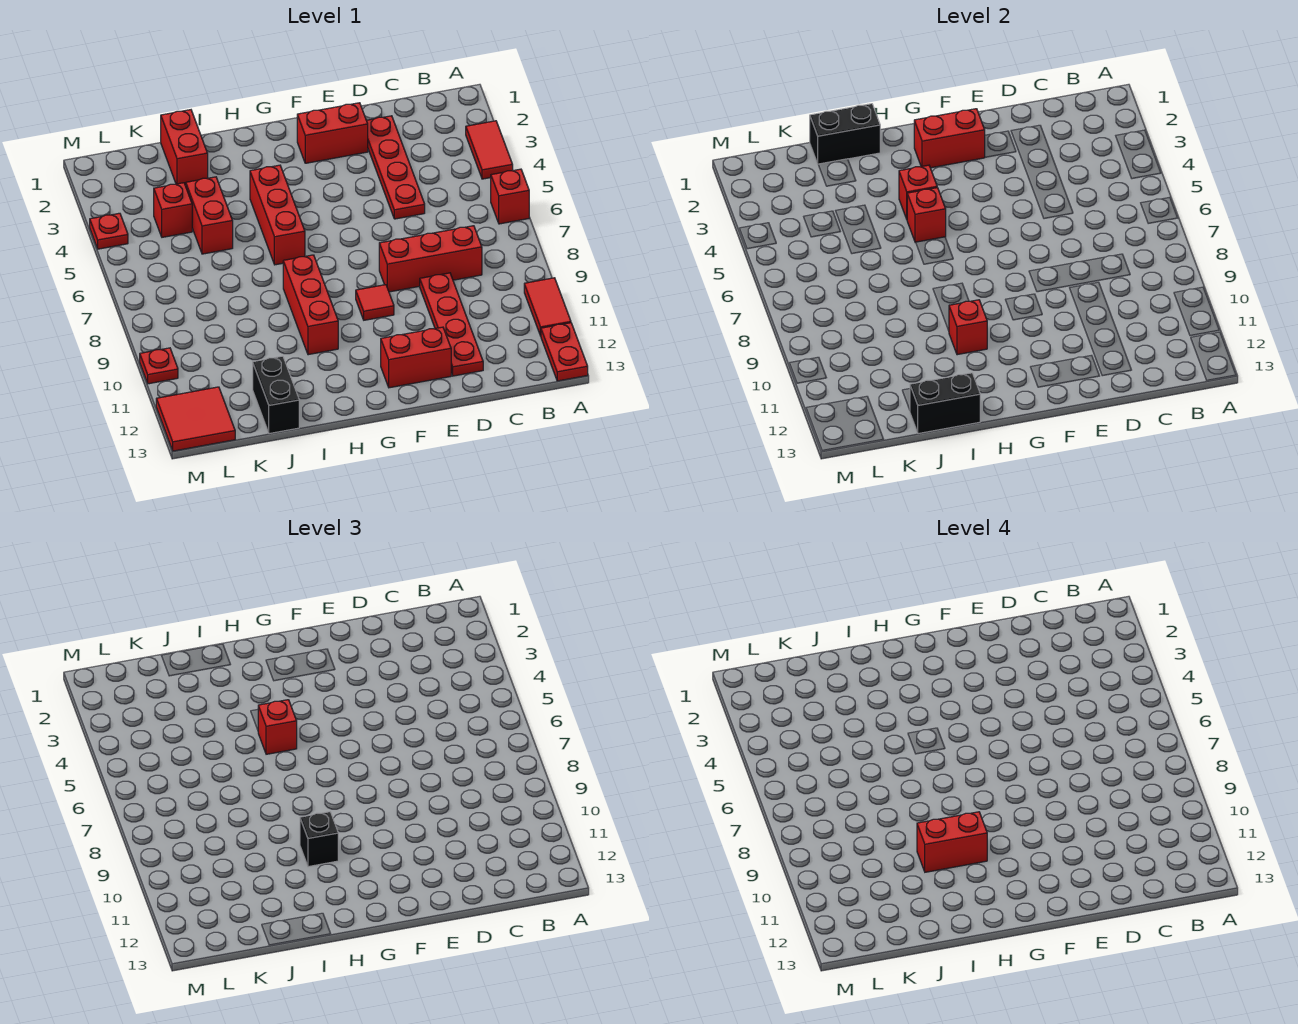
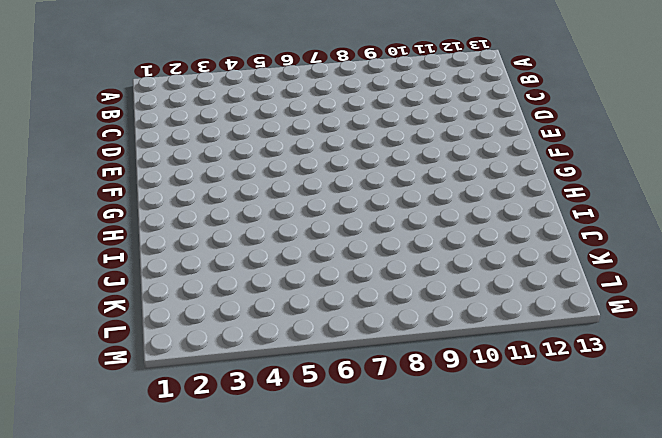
none -> red tile A3:A4 level 1
none -> red brick A6 level 1
none -> red tile A10:A11 level 1

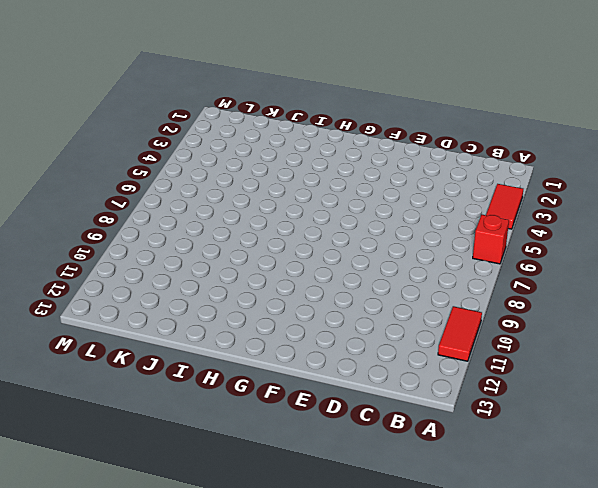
none -> red plate A12:A13 level 1
none -> red brick C8:E8 level 1
none -> red plate D2:D5 level 1

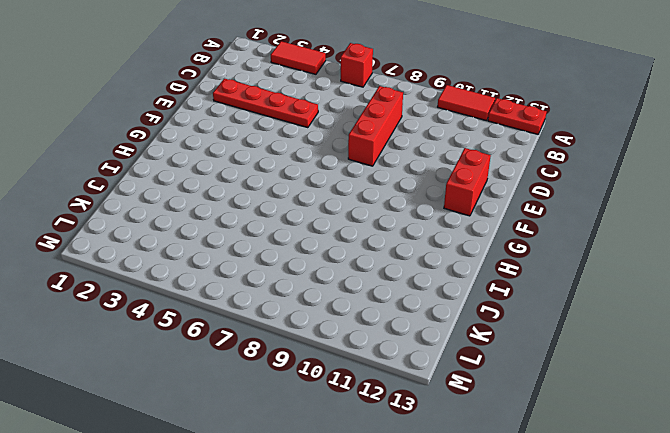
none -> red plate D9:D12 level 1
none -> red brick E2:F2 level 1
none -> red tile F9 level 1

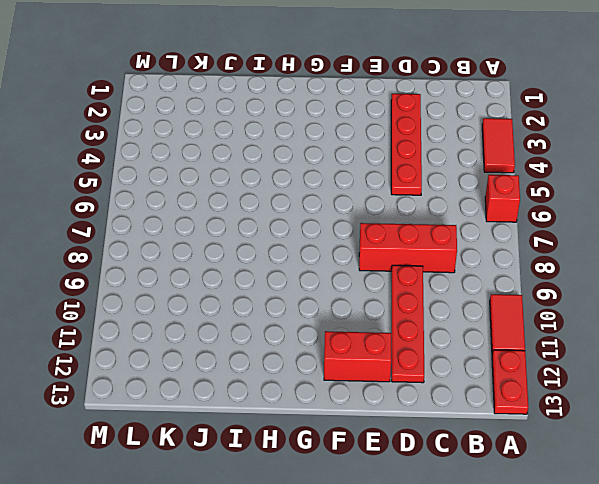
none -> red brick E2:F2 level 1
none -> red tile F9 level 1
none -> red brick H4:H6 level 1

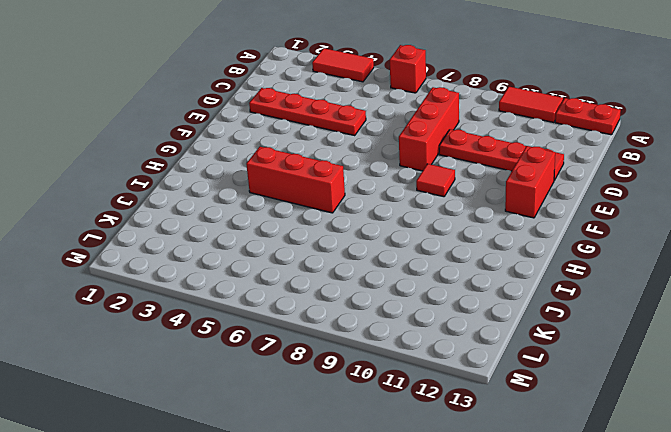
none -> red brick E2:F2 level 1
none -> red brick H8:H10 level 1
none -> red brick J1:J2 level 1

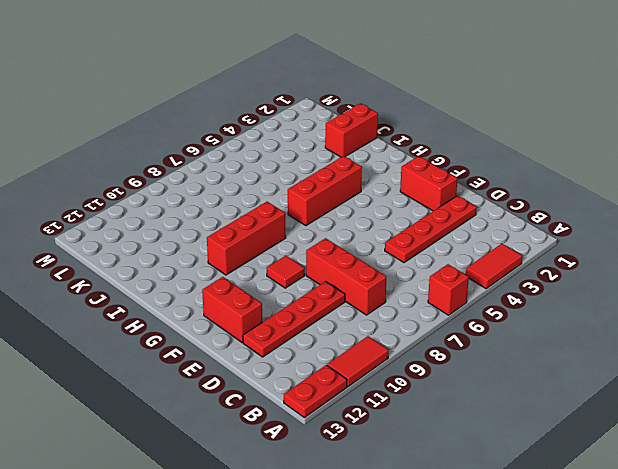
none -> red brick J4:J5 level 1
none -> black brick J12:J13 level 1
none -> red brick K4 level 1

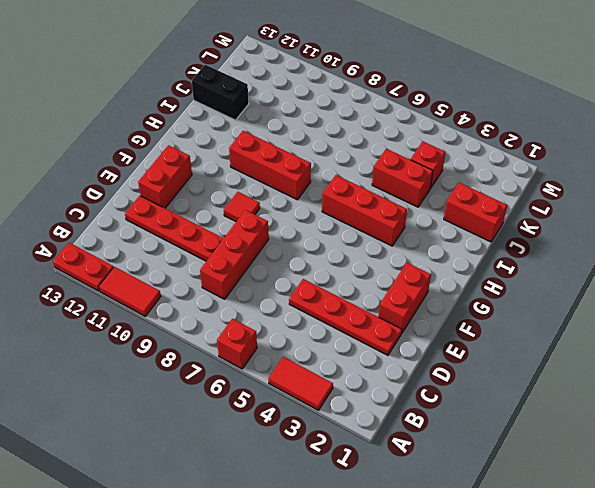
none -> red tile L12:M13 level 1
none -> red plate M4 level 1
none -> red plate M10 level 1

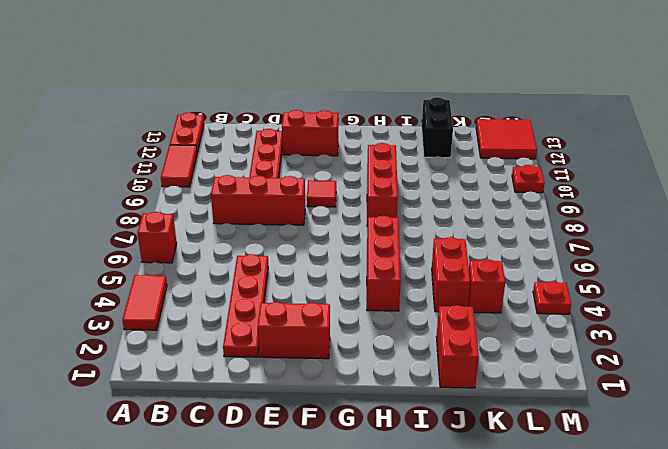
none -> red brick F2:G2 level 2
none -> red brick H4 level 2
none -> red brick H5 level 2

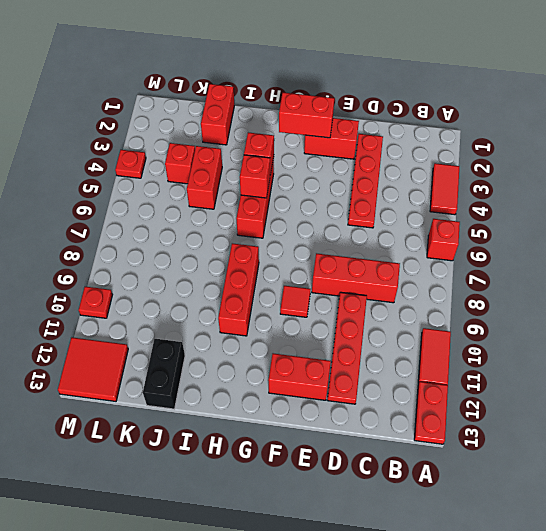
none -> red brick H10 level 2
none -> black brick I1:J1 level 2
none -> black brick I13:J13 level 2

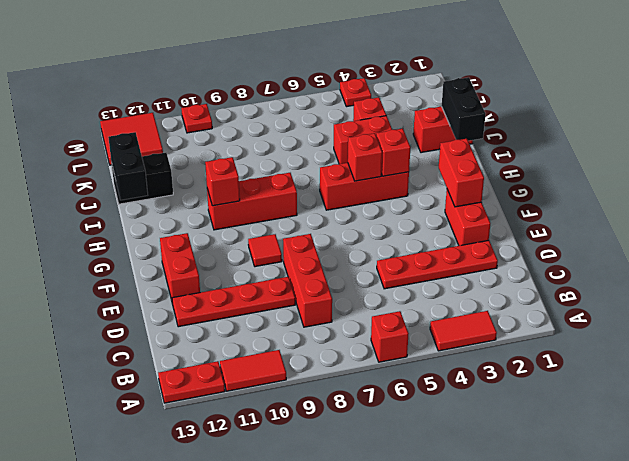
none -> red brick H5 level 3
none -> black brick H10 level 3
none -> red brick H10:I10 level 4

